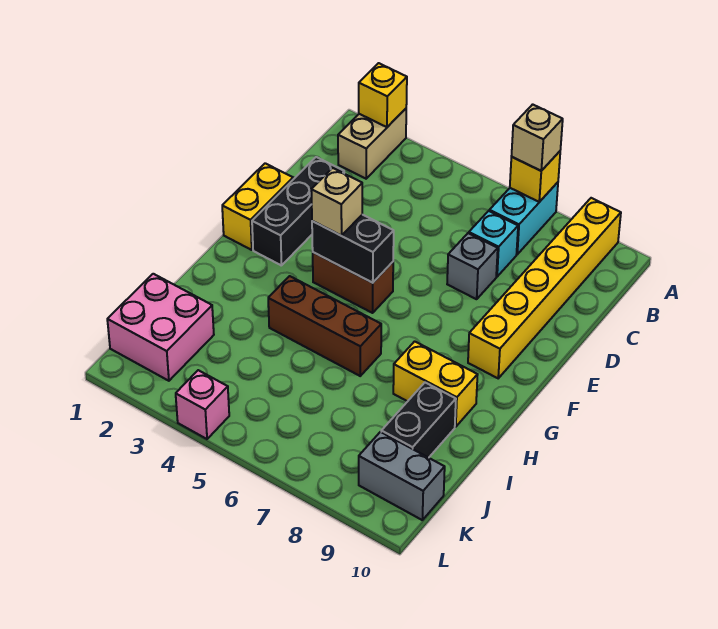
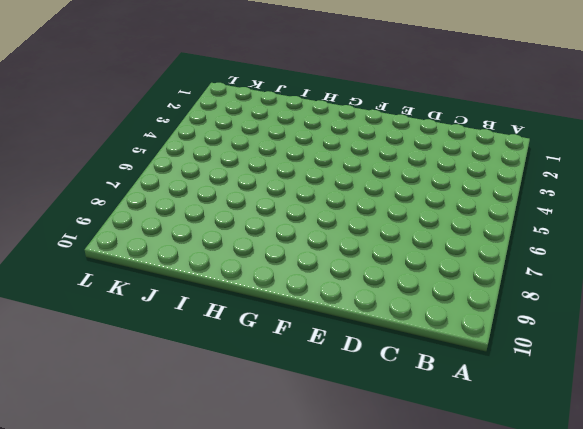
none -> tan brick A2:B2 level 1
none -> cyan brick A7:B7 level 1
none -> yellow brick A9:F9 level 1

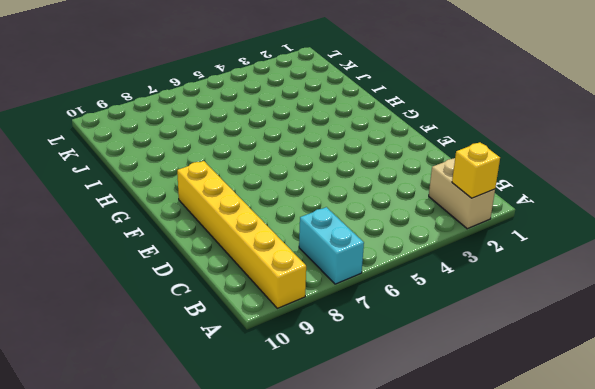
none -> cyan brick C7 level 1
none -> black brick D2:F2 level 1
none -> grey brick D7 level 1

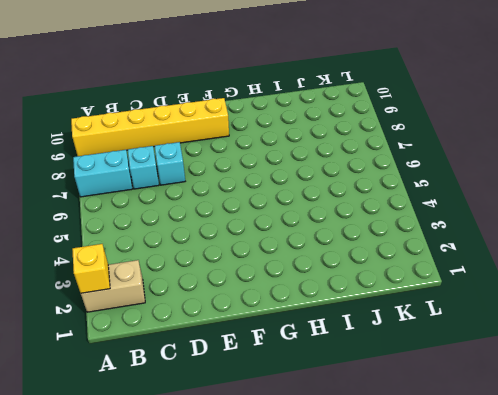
cyan brick D7 level 1 -> grey brick D7 level 1
none -> black brick D2:F2 level 1
none -> yellow brick E1:F1 level 1
none -> brown brick F4:F5 level 1

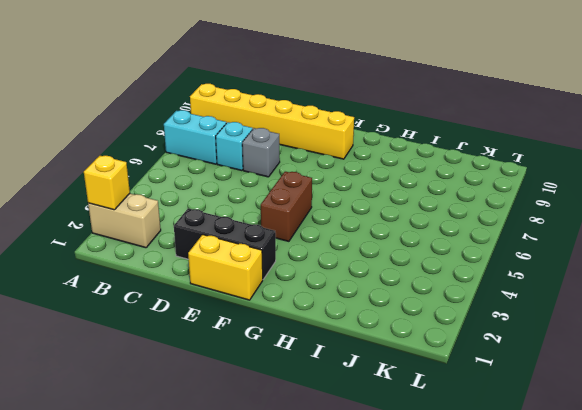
none -> brown brick H4:H6 level 1
none -> yellow brick H8:H9 level 1
none -> black brick I9:J9 level 1

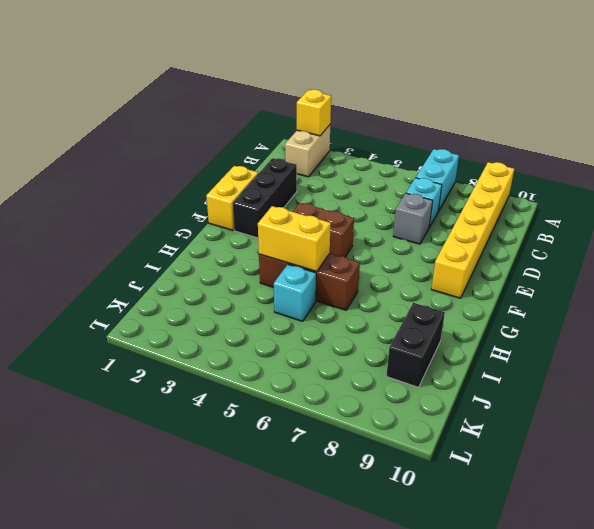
yellow brick H4:H5 level 2 -> yellow brick H8:H9 level 1
cyan brick I5 level 1 -> none
none -> pink brick J1:K2 level 1
none -> grey brick K9:K10 level 1
none -> pink brick L4 level 1

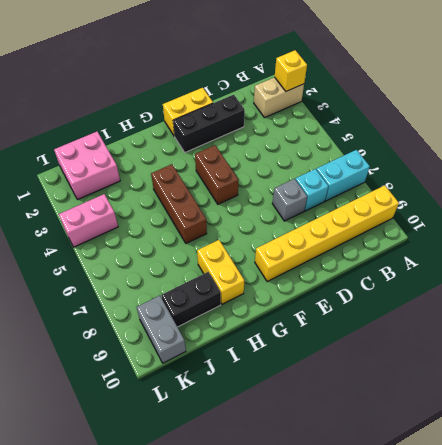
pink brick K4:L4 level 1 -> pink brick L4 level 1
none -> yellow brick A7 level 2
none -> black brick F4:F5 level 2
none -> tan brick A7 level 3

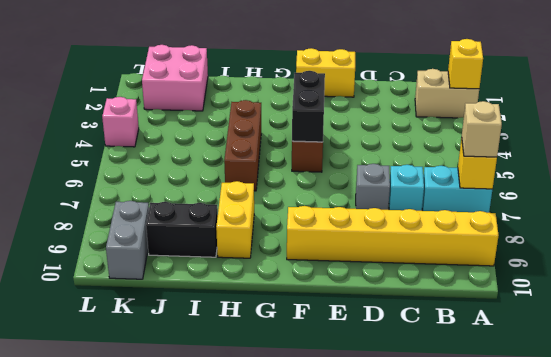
none -> black brick D2:F2 level 1
none -> tan brick F4 level 3

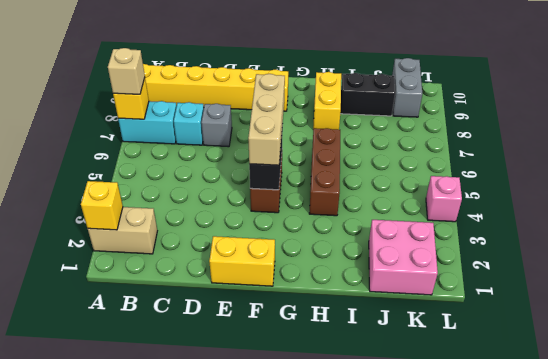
tan brick F4:F6 level 3 -> tan brick F4 level 3
none -> black brick D2:F2 level 1

